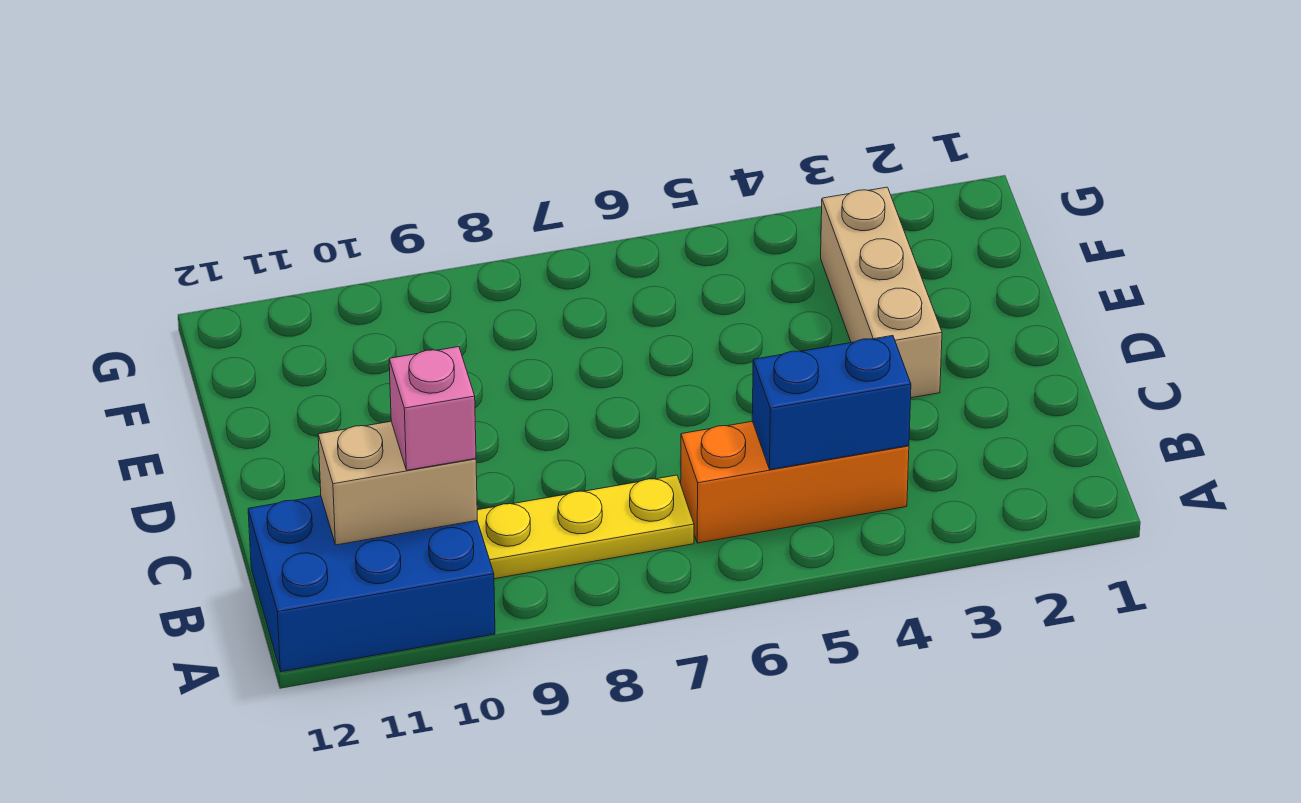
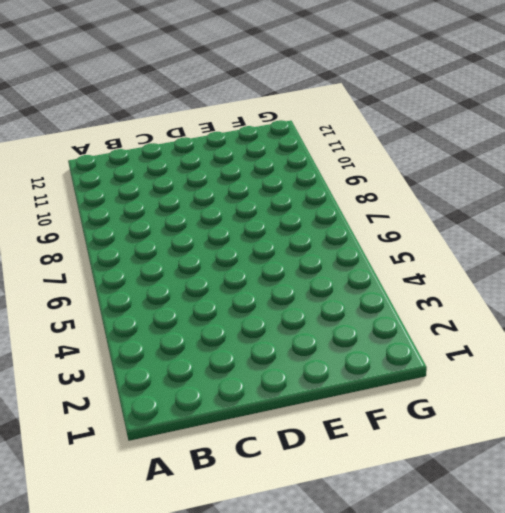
none -> blue brick A10:B12 level 1
none -> orange brick B4:B6 level 1

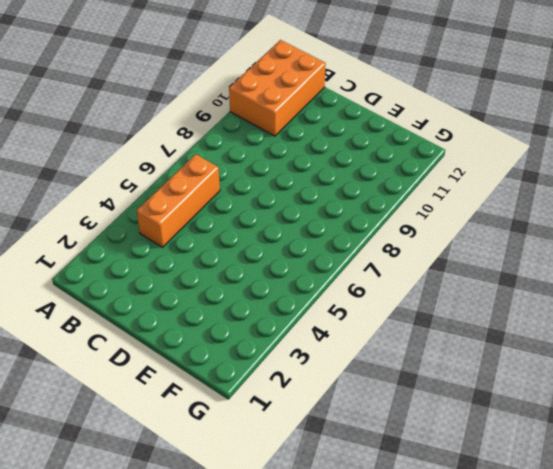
orange brick A10:B12 level 1 -> blue brick A10:B12 level 1
none -> yellow plate B7:B9 level 1
none -> tan brick D3:F3 level 1

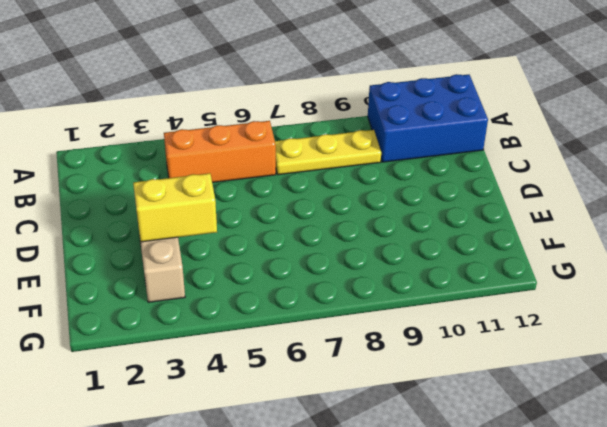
yellow brick E3:E4 level 2 -> none
none -> blue brick B4:B5 level 2
none -> tan brick B10:B11 level 2

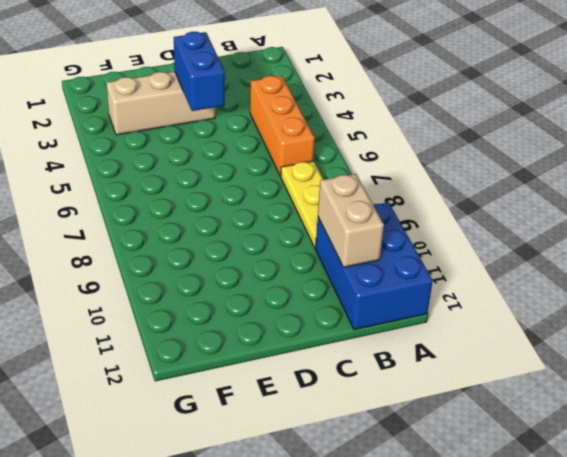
blue brick D3:D4 level 2 -> blue brick B4:B5 level 2
none -> pink brick B10 level 3

